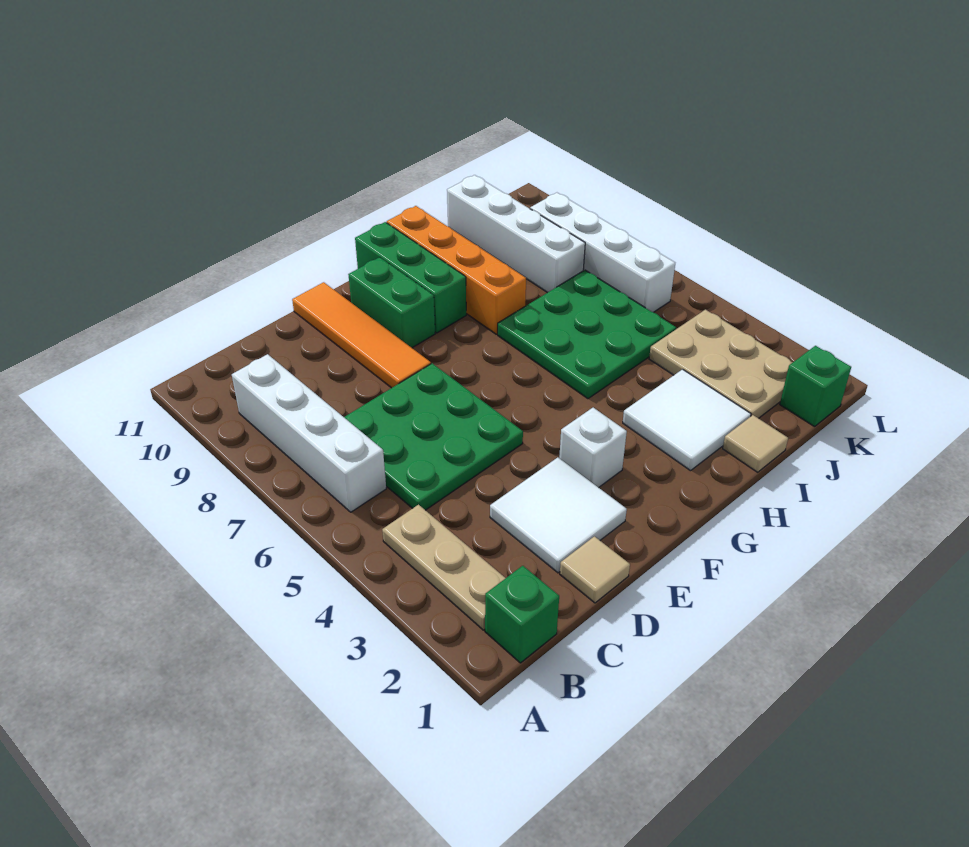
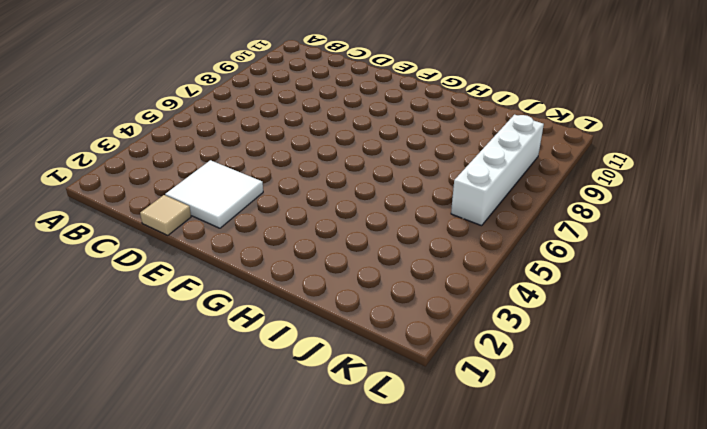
none -> green brick B1 level 1
none -> tan plate B2:B4 level 1
none -> white brick B6:B9 level 1

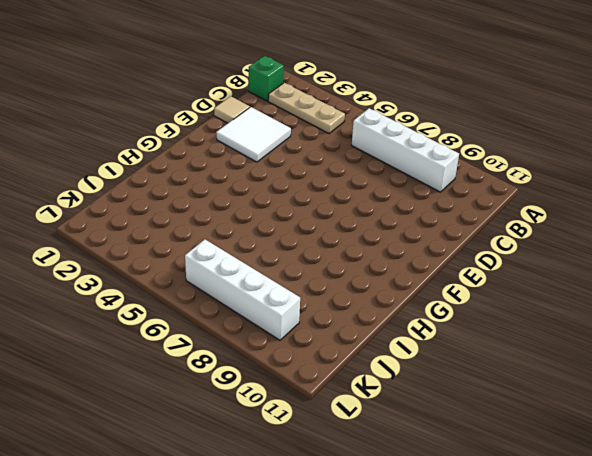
none -> green plate C5:E7 level 1
none -> orange tile E8:E11 level 1
none -> white brick F3 level 1

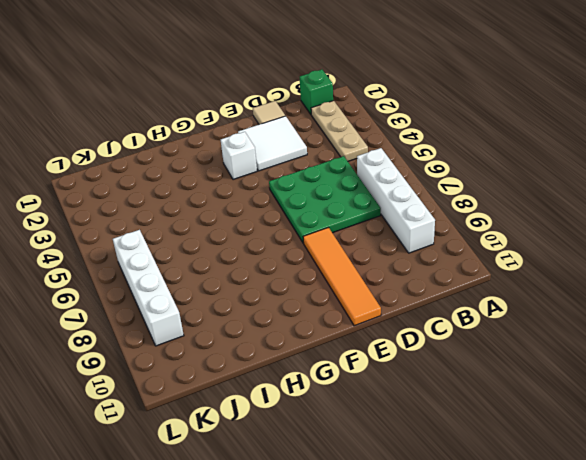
none -> green brick F9:F10 level 1
none -> green brick G9:G11 level 1
none -> white tile H2:I3 level 1

